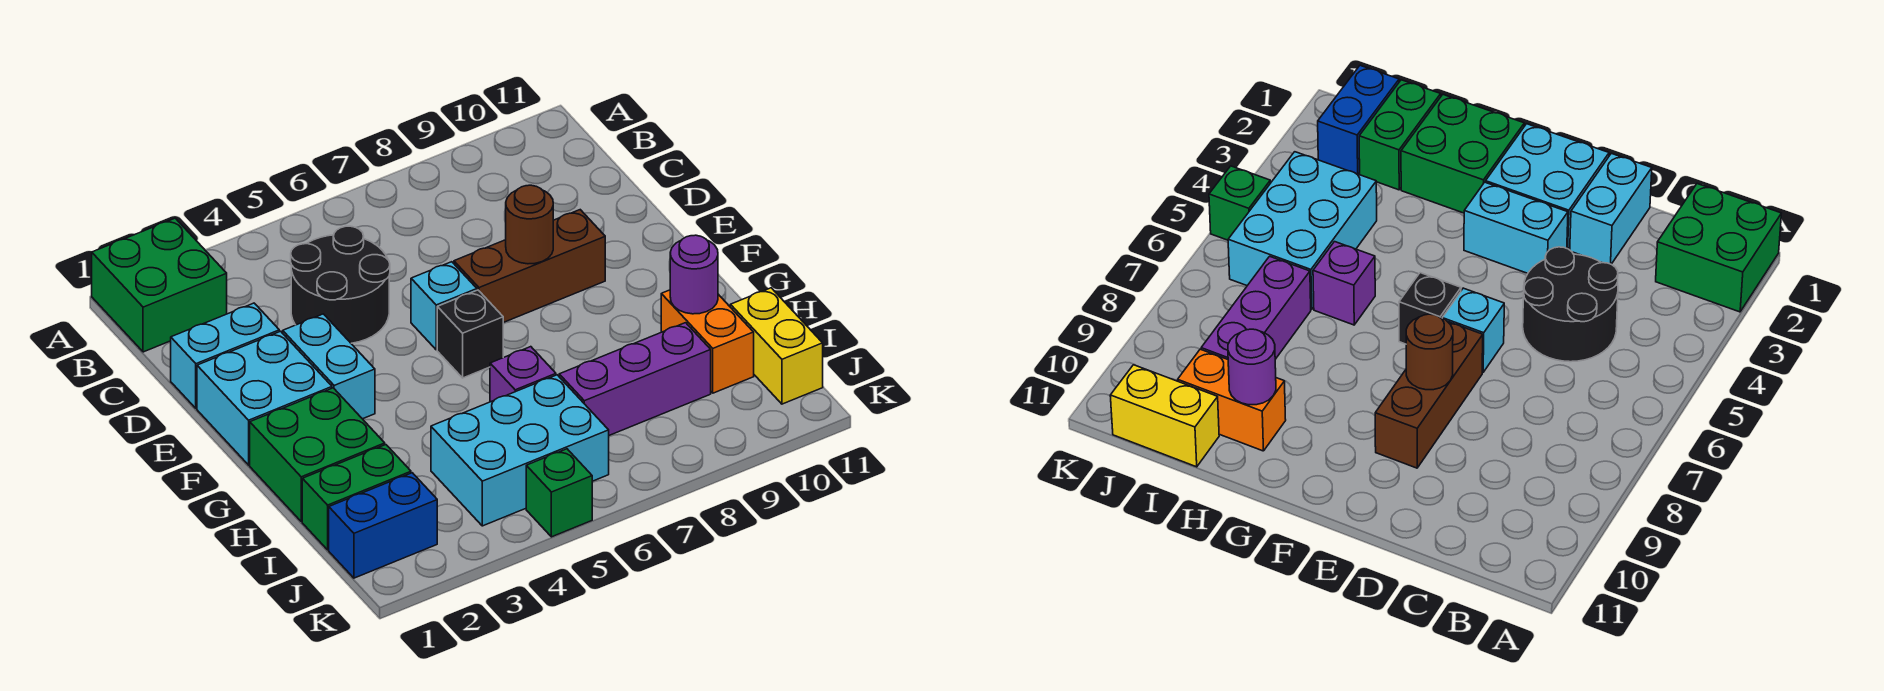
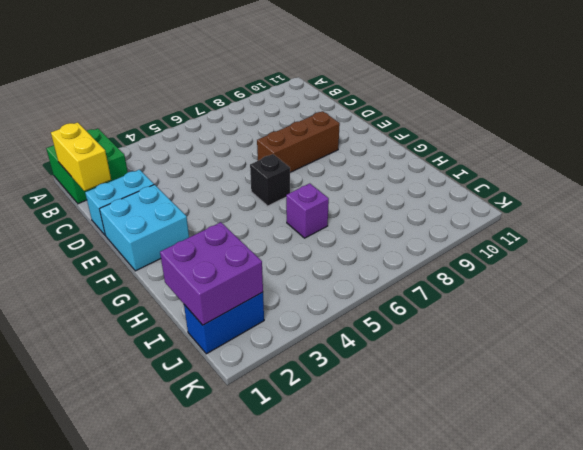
yellow brick B1:C1 level 2 -> yellow brick I11:J11 level 1
purple brick I1:J2 level 2 -> none
none -> black round brick C4:D5 level 1
none -> cyan brick E3:F3 level 1
none -> cyan brick E6 level 1

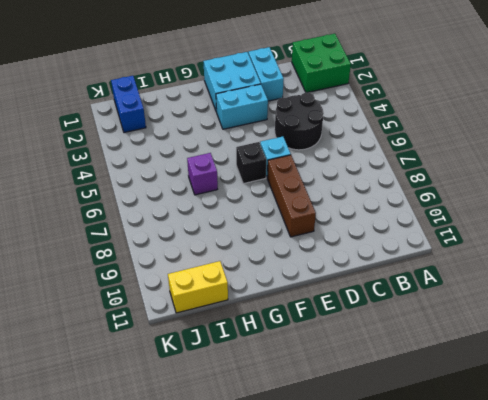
none -> green brick G1:H2 level 1
none -> orange brick H10:I10 level 1
none -> green brick I1:I2 level 1

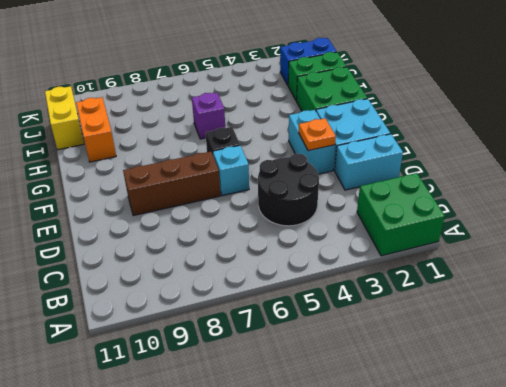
orange plate E3 level 2 -> none
none -> cyan brick I4:J6 level 1
none -> purple brick I7:I9 level 1
none -> green brick K5 level 1

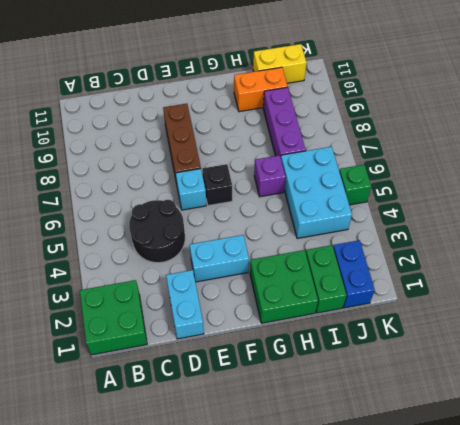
none -> cyan brick E1:F2 level 1
none -> brown round brick E8 level 2
none -> purple round brick H10 level 2

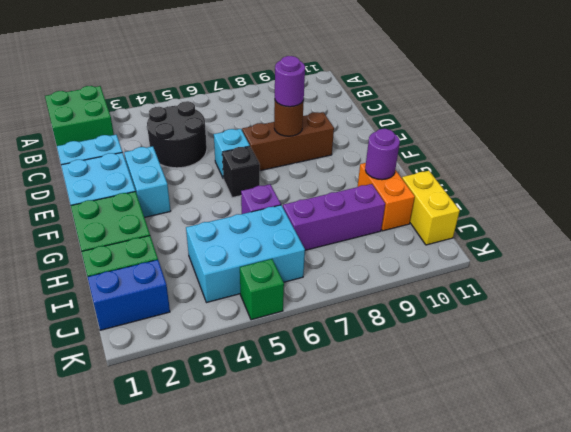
purple round brick E8 level 3 -> none

